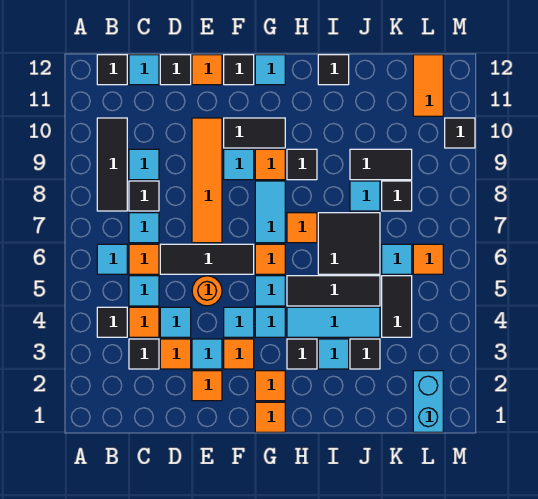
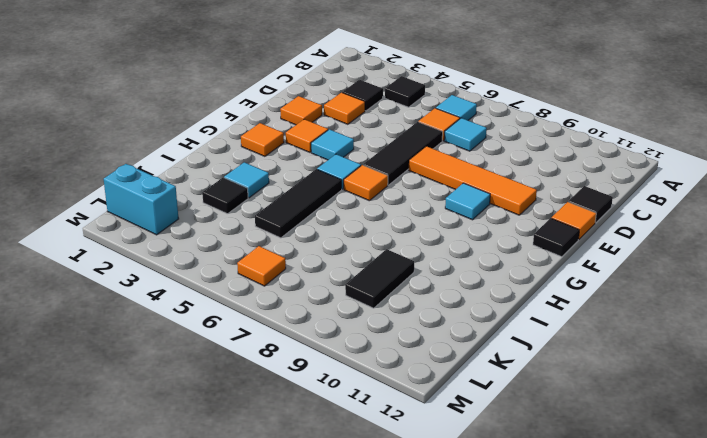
none -> black tile B8:B10 level 1
none -> black tile B12 level 1
none -> orange tile C4 level 1
none -> cyan tile C5 level 1

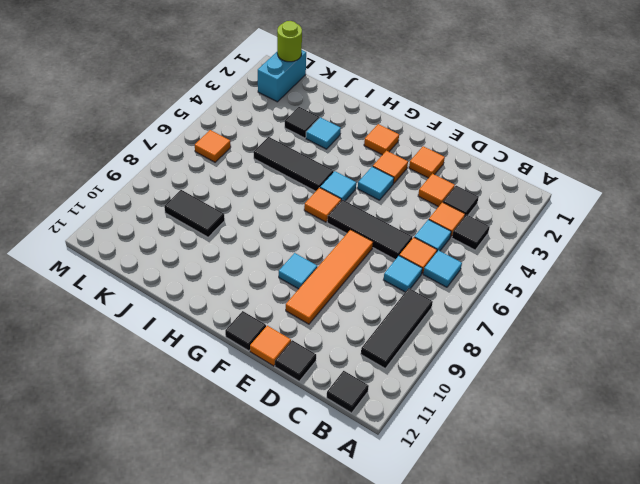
lime round brick L1 level 2 -> none
none -> black tile C8 level 1
none -> cyan tile C9 level 1
none -> cyan tile C12 level 1
none -> cyan tile D4 level 1

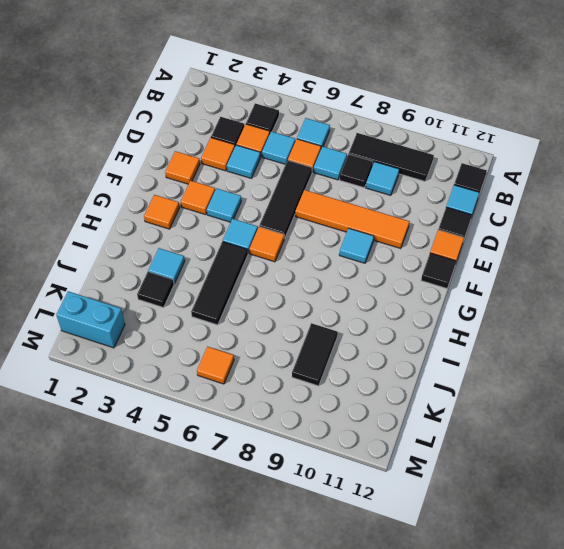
none -> cyan tile E3 level 1
none -> orange round brick E5 level 1
none -> black tile F10:G10 level 1
none -> orange tile G1 level 1

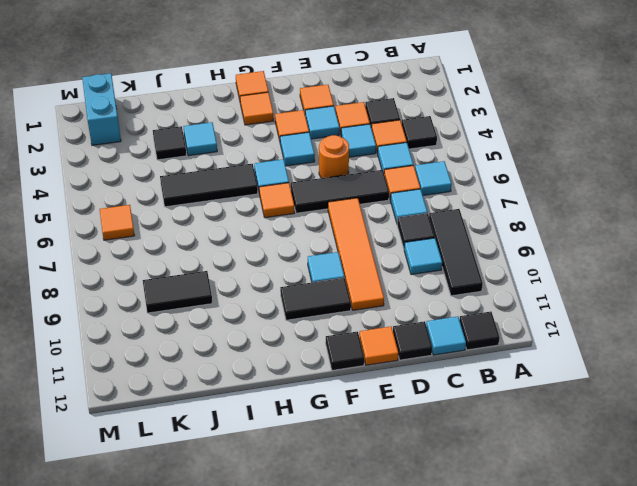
none -> cyan tile G4 level 1
none -> cyan tile G7:G8 level 1
none -> orange tile G9 level 1
none -> cyan tile G12 level 1

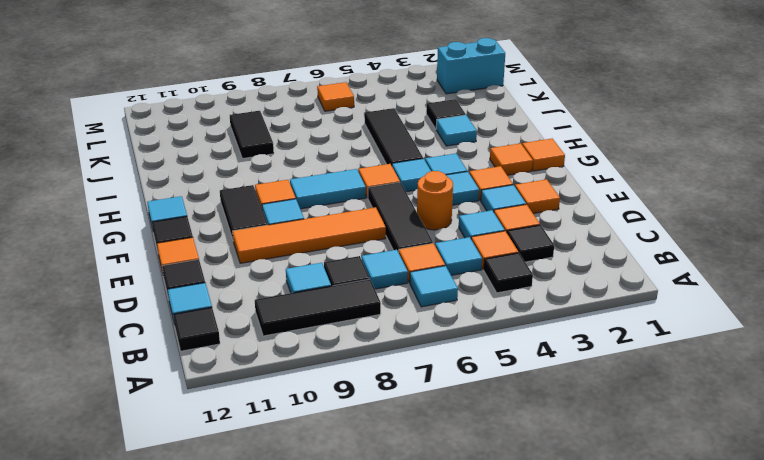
none -> black tile H3 level 1
none -> cyan tile H4:J4 level 1
none -> orange tile H7 level 1
none -> black tile H9 level 1

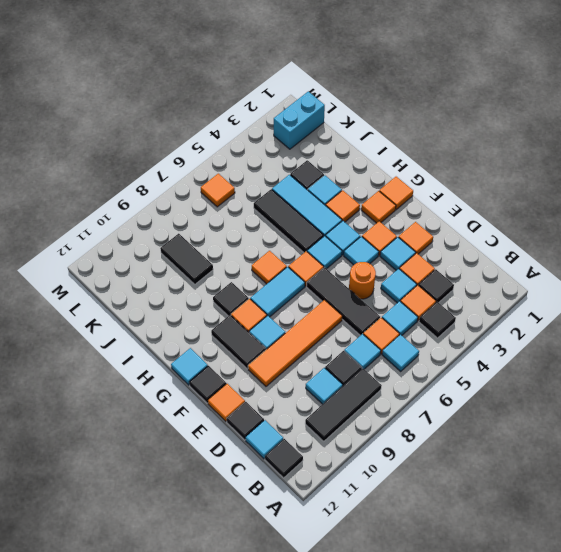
orange tile H3 level 1 -> black tile H3 level 1
none -> black tile I6:J7 level 1
none -> black tile I12 level 1
none -> cyan tile J8 level 1
none -> black tile K4:K5 level 1

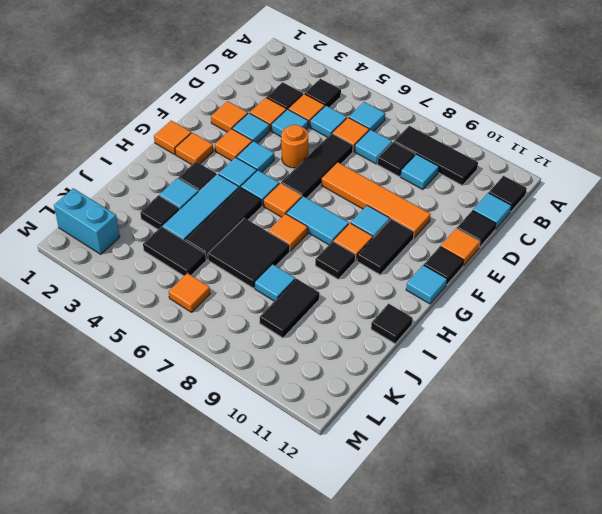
none -> cyan tile K6 level 1
none -> black tile K8 level 1
none -> orange tile L11:L12 level 1
none -> black tile M10 level 1

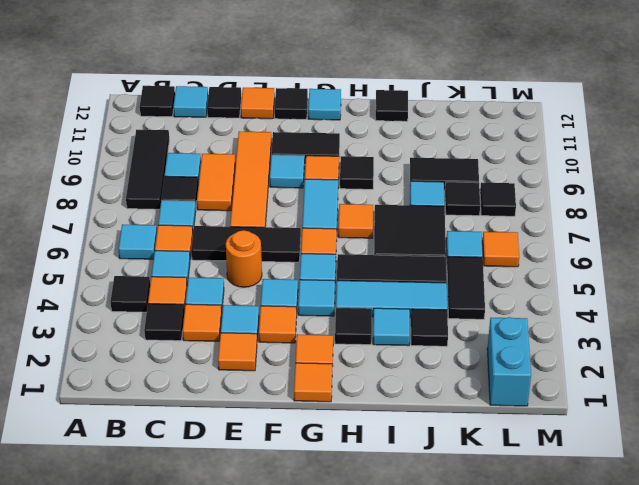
orange tile D8:D9 level 1 -> orange tile L11:L12 level 1
black tile L8 level 1 -> black tile M10 level 1

